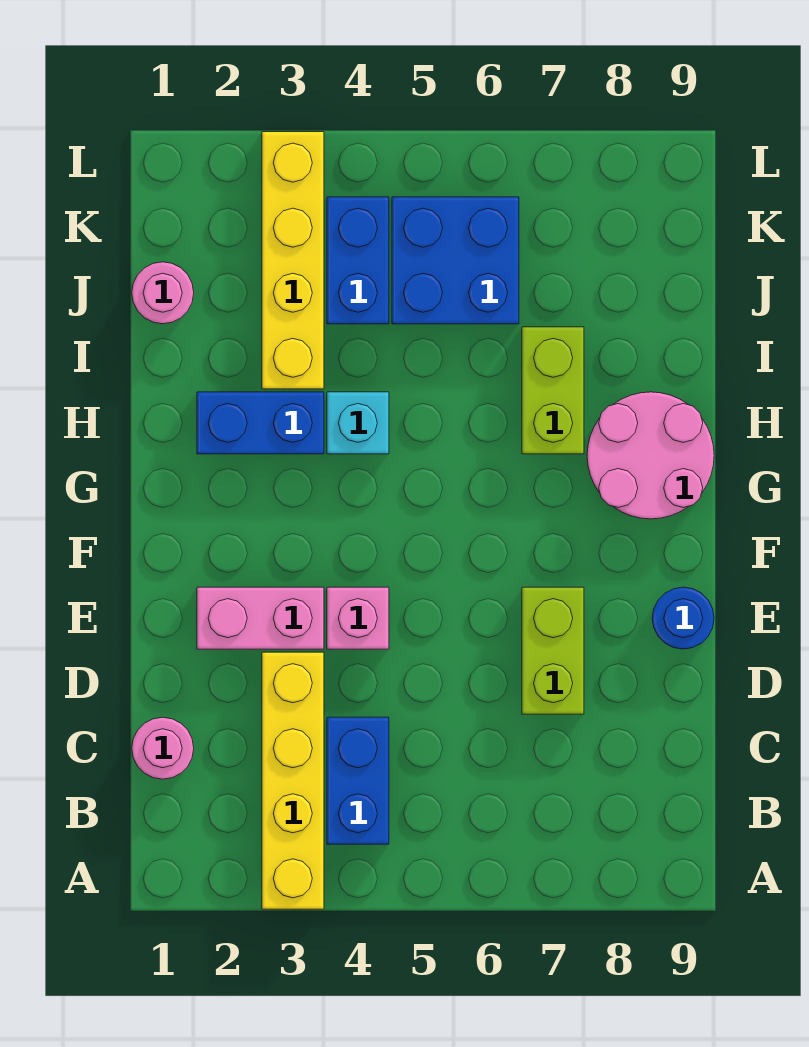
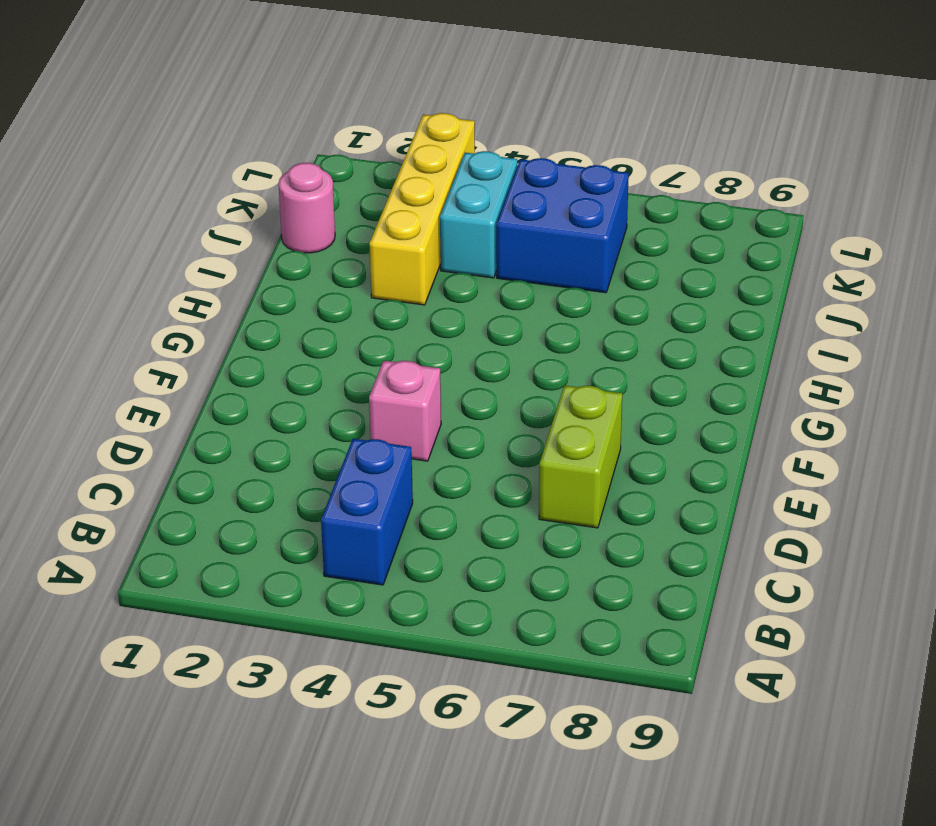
cyan brick J4:K4 level 1 -> blue brick J4:K4 level 1
none -> yellow brick A3:D3 level 1
none -> pink round brick C1 level 1
none -> pink brick E2:E3 level 1

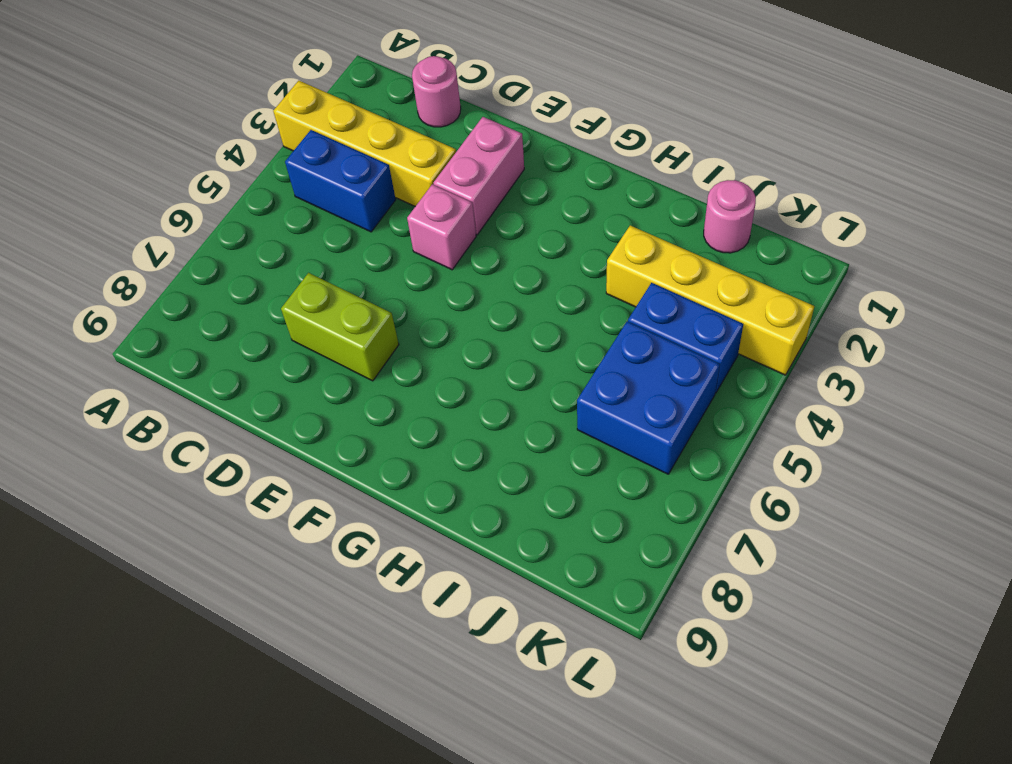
none -> blue round brick E9 level 1
none -> pink round brick G8:H9 level 1
none -> blue brick H2:H3 level 1

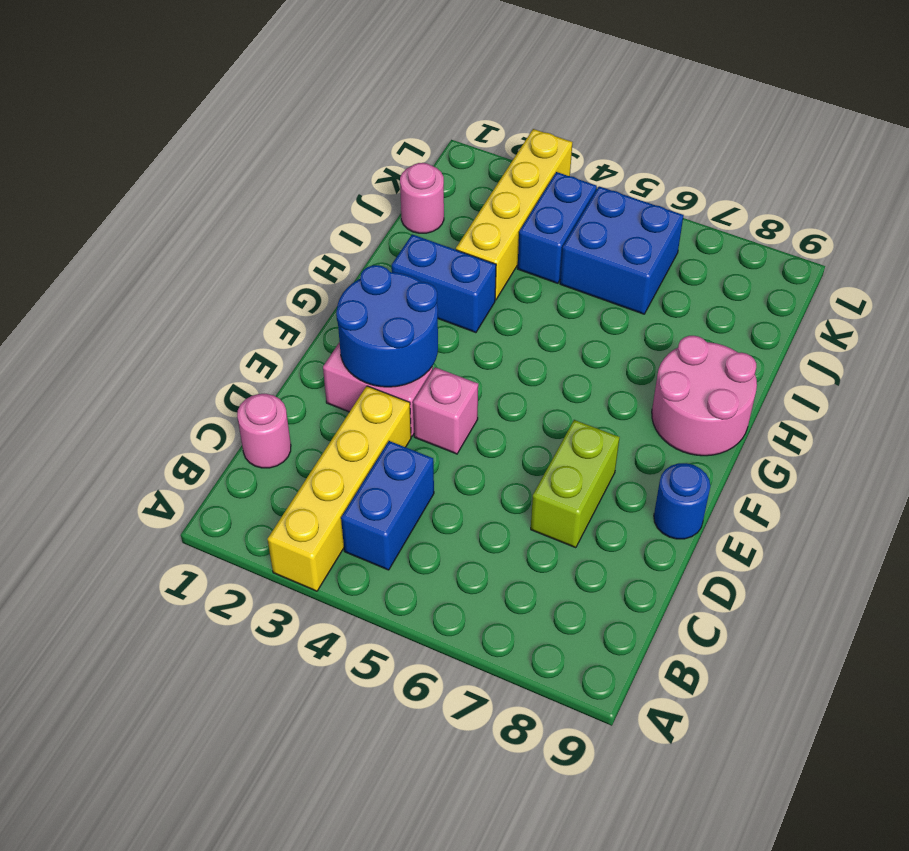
blue round brick E2:F3 level 2 -> none
none -> cyan brick H4 level 1
none -> lime brick H7:I7 level 1

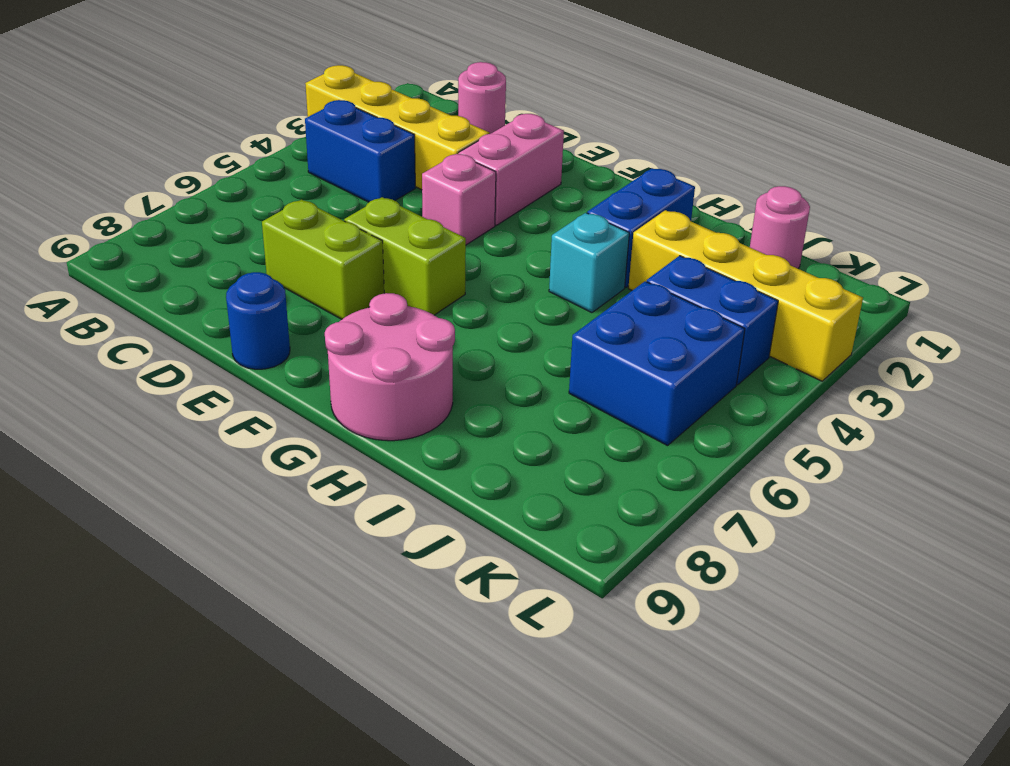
lime brick E6:F6 level 1 -> lime brick H7:I7 level 1

